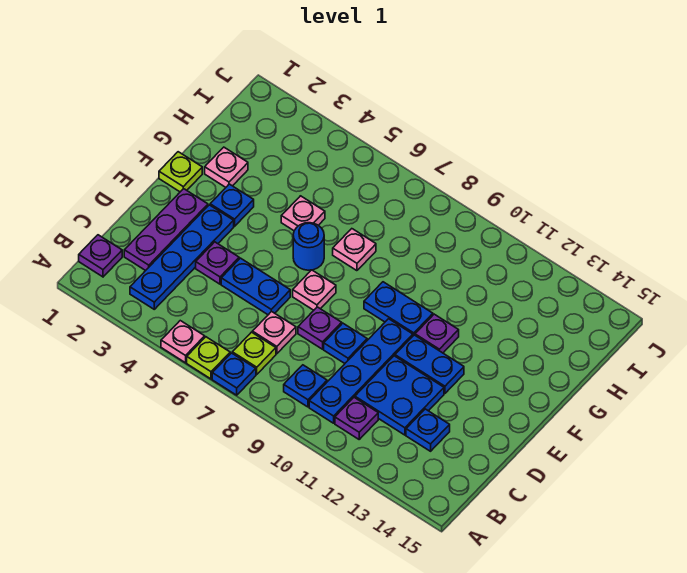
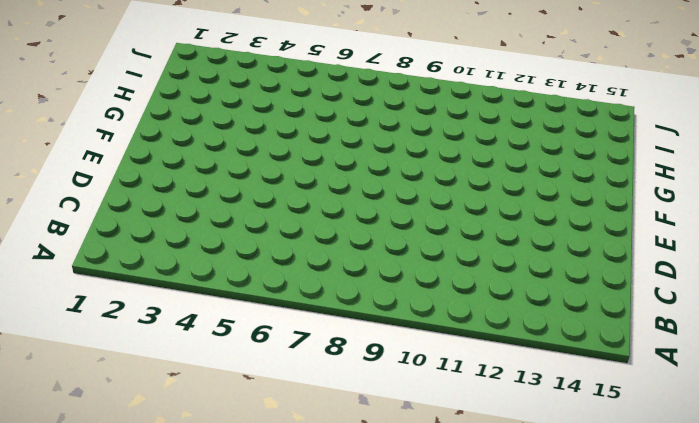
none -> pink plate A5 level 1
none -> lime plate A6 level 1
none -> blue plate A7 level 1

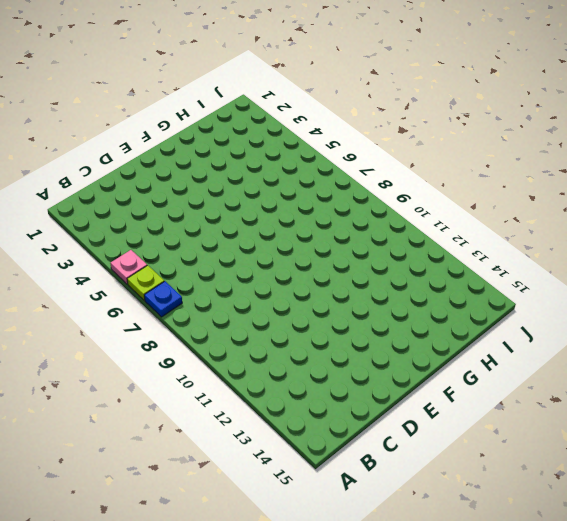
none -> purple plate B1 level 1
none -> blue plate B3:E3 level 1
none -> lime plate B7 level 1

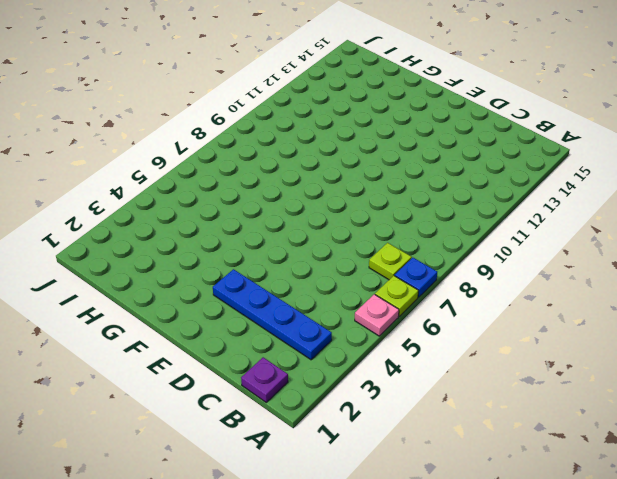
none -> blue plate B9 level 1
none -> blue plate B10:E10 level 1
none -> purple plate B11 level 1

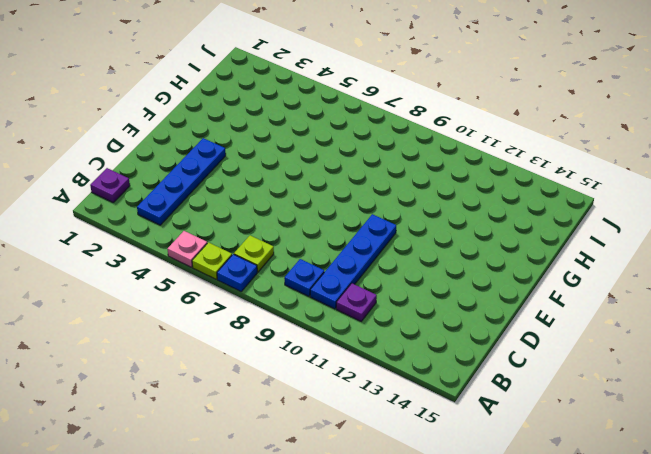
none -> purple plate C2:E2 level 1
none -> pink plate C7 level 1
none -> blue plate C11:D12 level 1

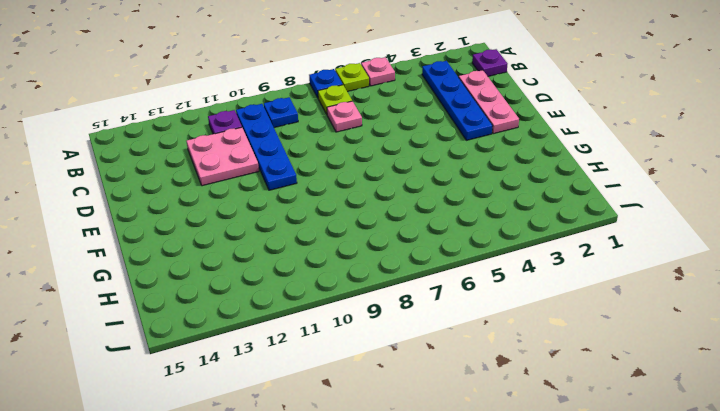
pink plate C2:E2 level 1 -> purple plate C2:E2 level 1
pink plate C11:D12 level 1 -> blue plate C11:D12 level 1
none -> blue plate C13 level 1
none -> purple plate D4 level 1
none -> blue plate D5:D6 level 1

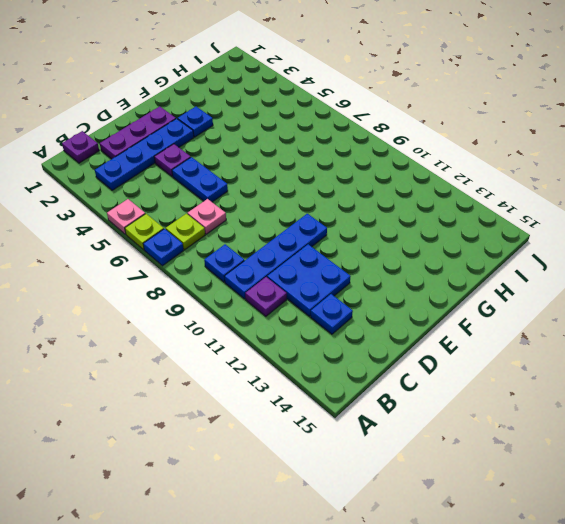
none -> purple plate D8 level 1
none -> blue plate D9 level 1
none -> pink plate E7 level 1

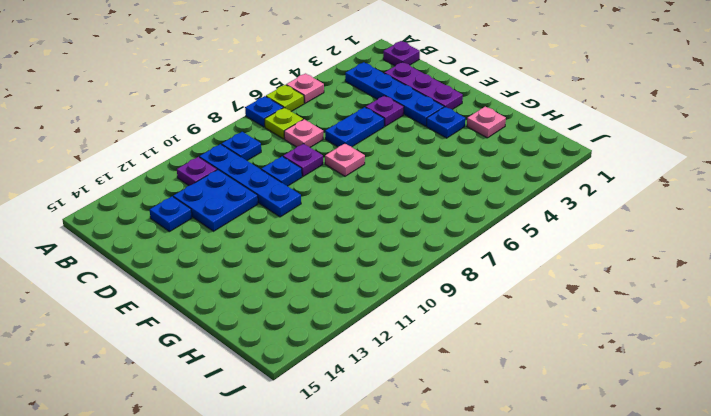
none -> blue plate E11:E12 level 1
none -> lime plate F1 level 1
none -> blue round brick F6 level 1

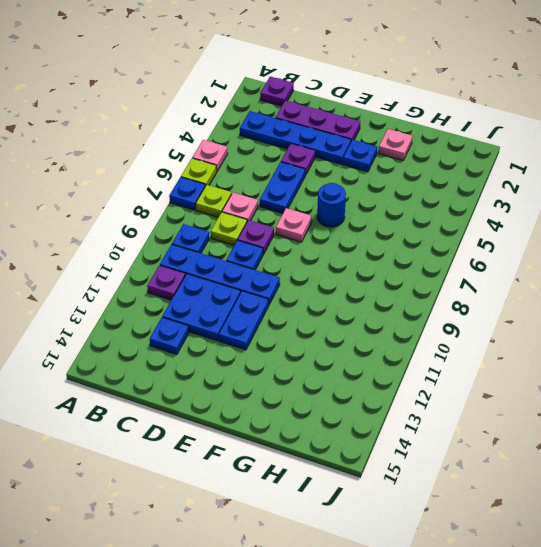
lime plate C8 level 1 -> lime plate F1 level 1
none -> blue plate F9:F10 level 1
none -> purple plate F11 level 1
none -> pink plate G5 level 1

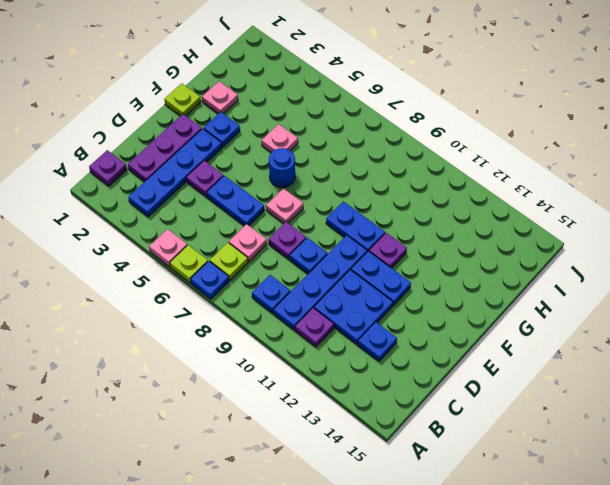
none -> pink plate G7 level 1

